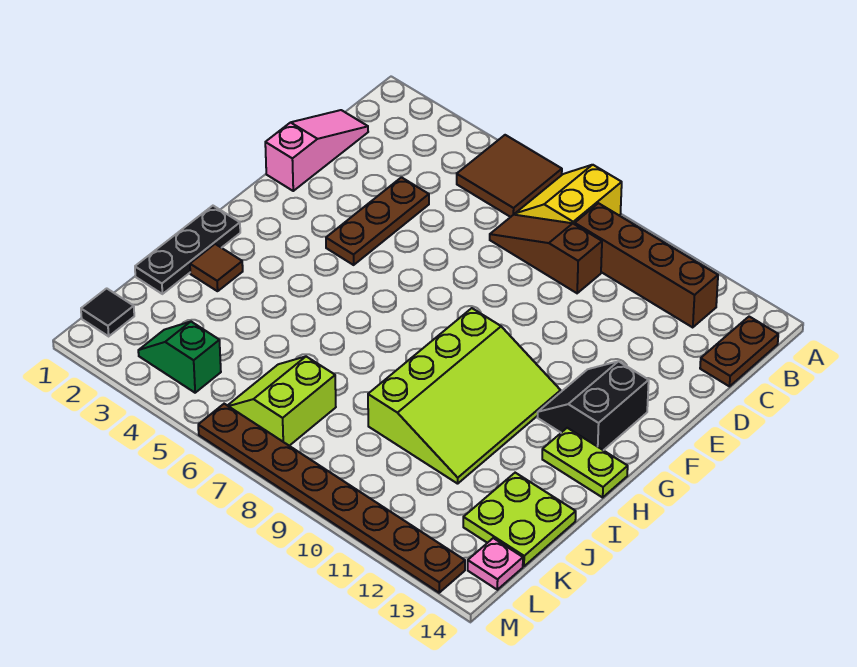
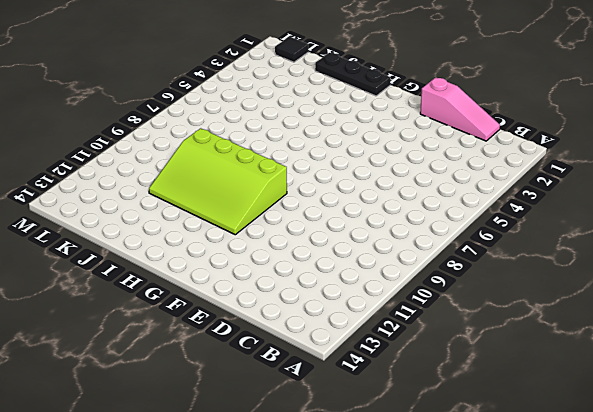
none -> brown tile A5:B6 level 1
none -> yellow slope A7:B8 level 1 top 8
none -> brown brick B9:B12 level 1

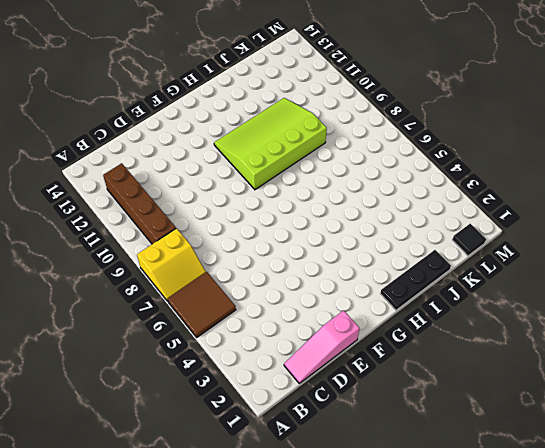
none -> brown plate B14:C14 level 1
none -> brown slope C7:C9 level 1 top 9
none -> brown plate D4:F4 level 1

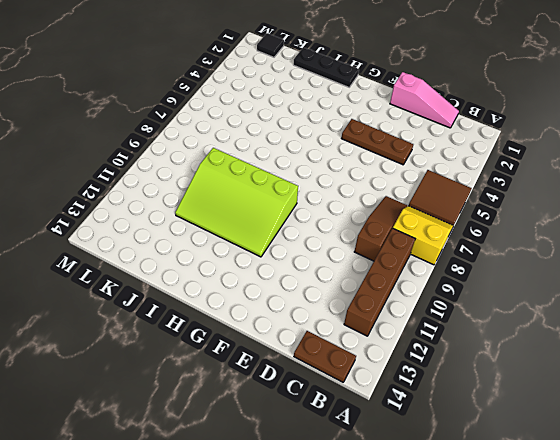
none -> black slope F12:G13 level 1 top 13
none -> lime plate H13:H14 level 1
none -> brown tile I2 level 1

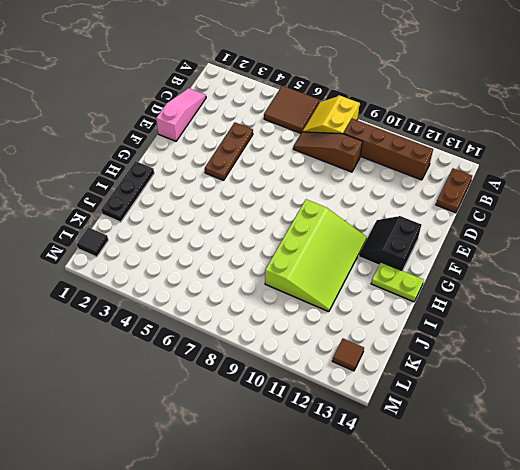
brown tile L13 level 1 -> brown tile I2 level 1
none -> lime plate J13:K14 level 1
none -> lime slope K6:L7 level 1 top 7
none -> green slope L3:L4 level 1 top 4

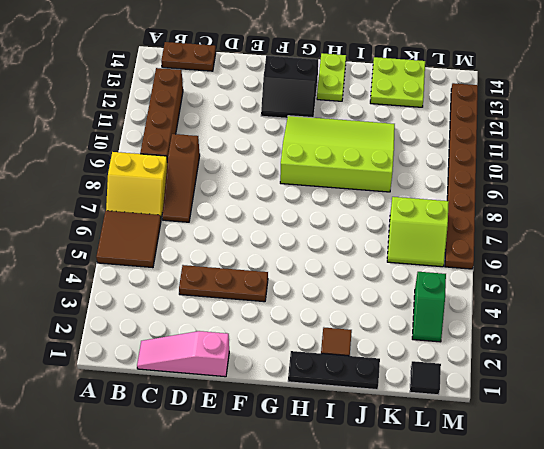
none -> pink plate L14 level 1

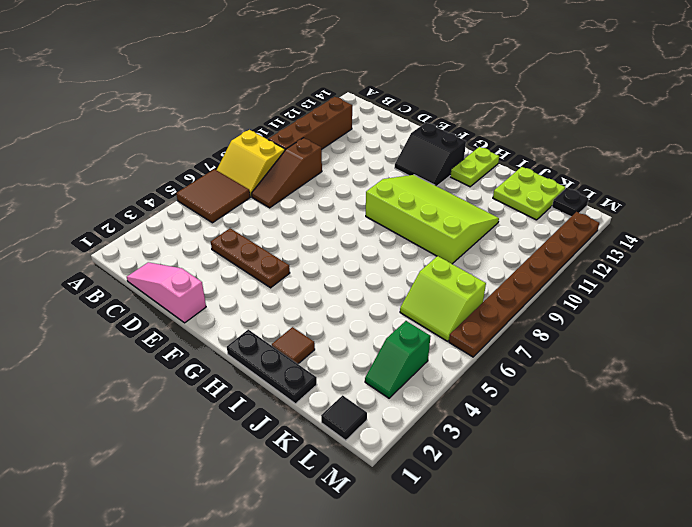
black plate L14 level 1 -> pink plate L14 level 1
none -> brown plate B14:C14 level 1

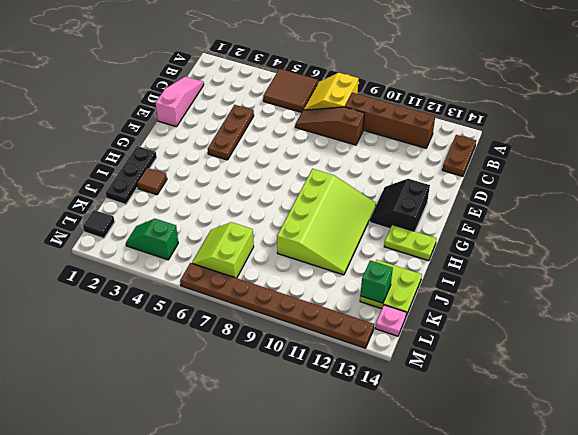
green brick K13 level 2 -> none

